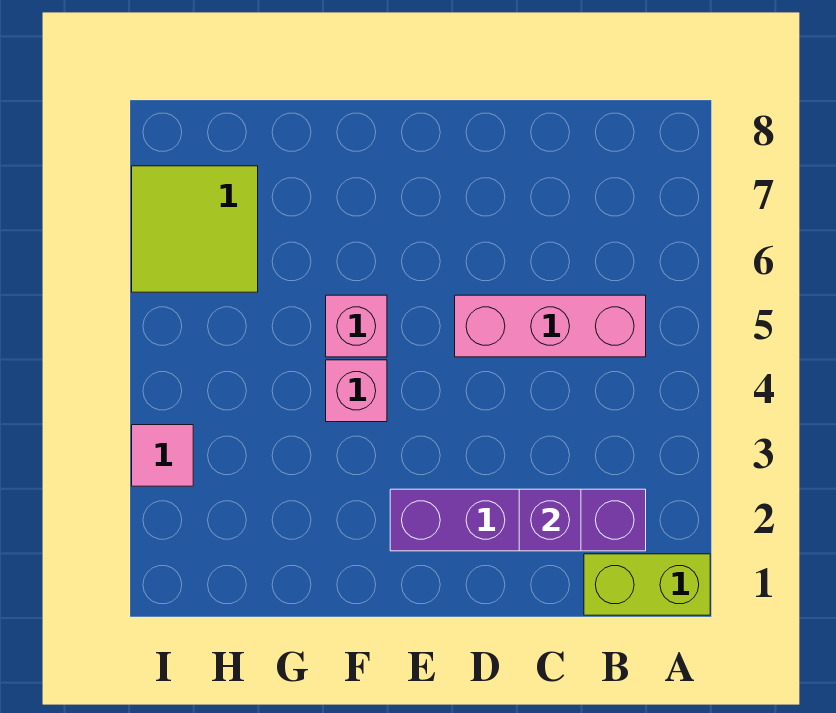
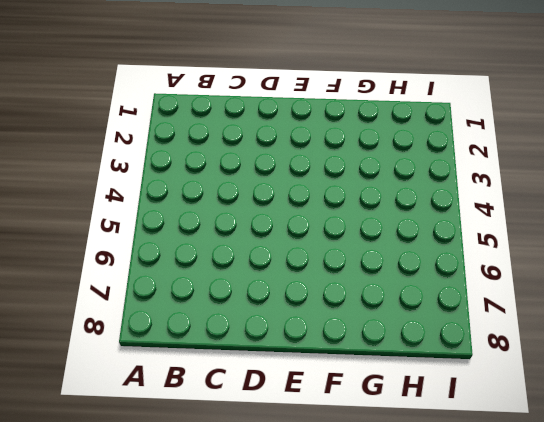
none -> lime brick A1:B1 level 1
none -> purple brick B2:E2 level 1

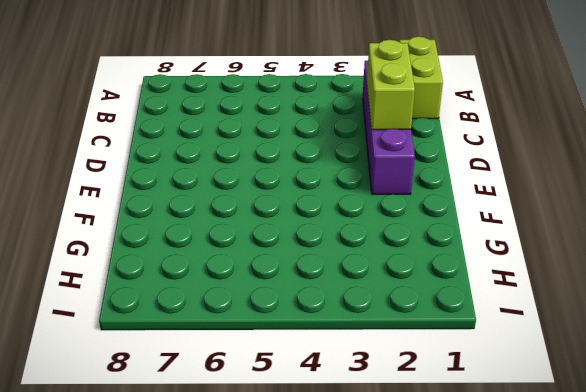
lime brick C2:D2 level 2 -> purple brick C2 level 2
none -> pink brick B5:D5 level 1
none -> pink brick F4 level 1

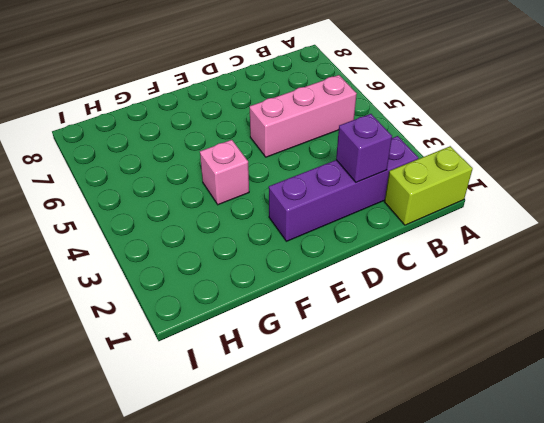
none -> pink brick F5 level 1
none -> lime tile H6:I7 level 1

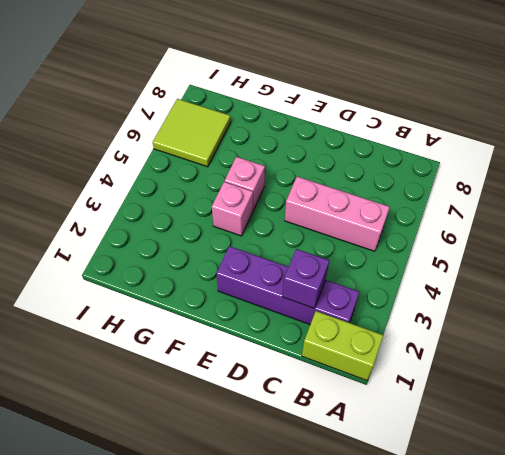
none -> pink tile I3 level 1

